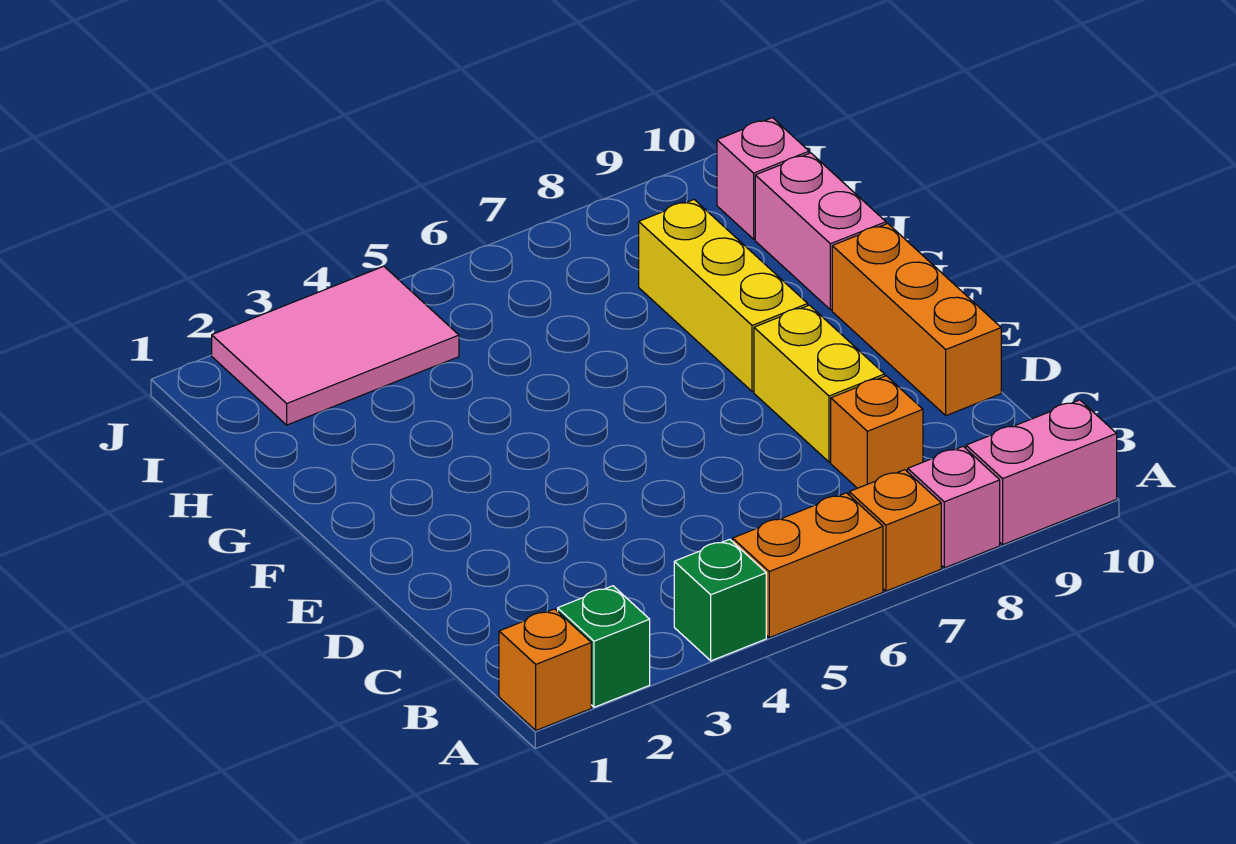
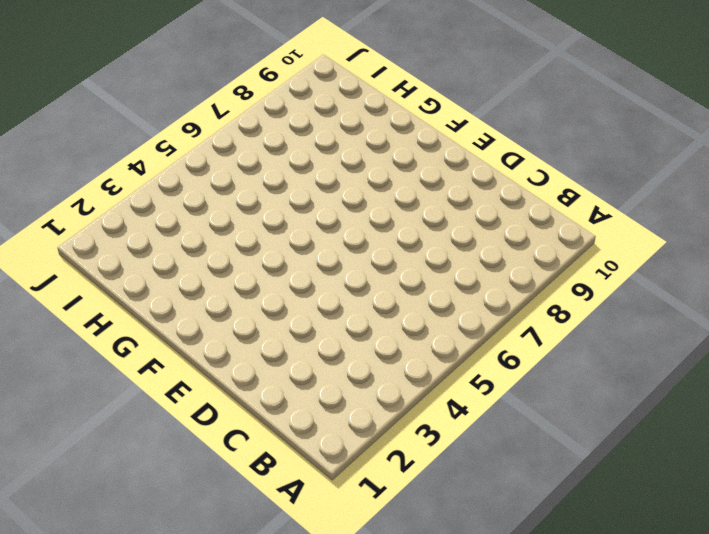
none -> orange brick A1 level 1
none -> green brick A2 level 1
none -> green brick A4 level 1

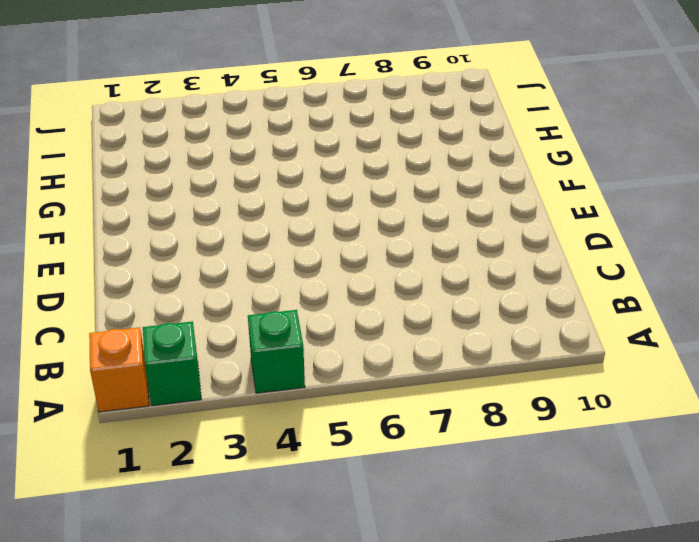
none -> orange brick A5:A6 level 1
none -> orange brick A7 level 1
none -> pink brick A8 level 1

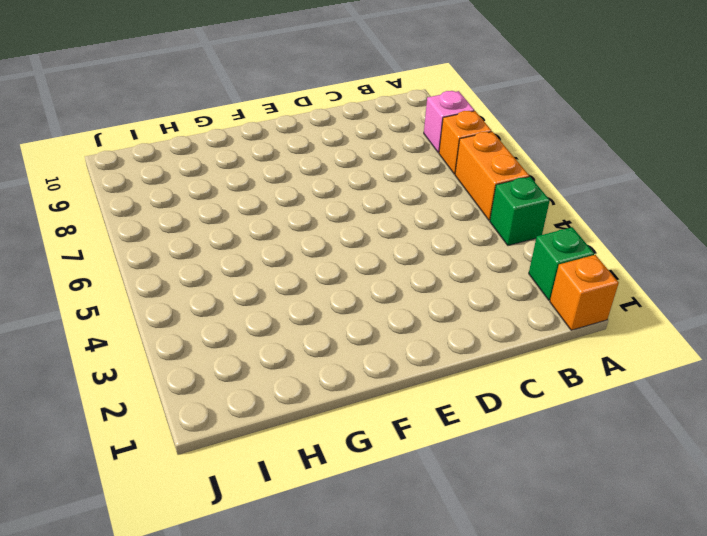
none -> pink brick A9:A10 level 1
none -> orange brick C8 level 1
none -> yellow brick D8:E8 level 1

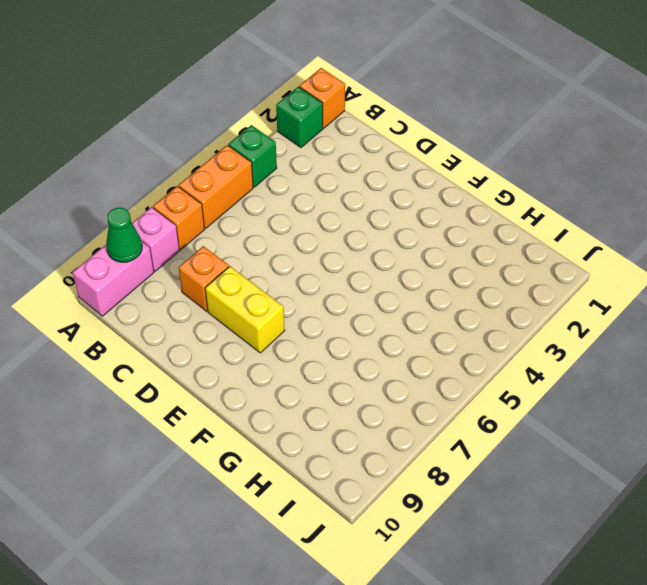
green cone A9 level 2 -> none
none -> orange brick D10:F10 level 1
none -> yellow brick F8:H8 level 1
none -> pink brick G10:H10 level 1

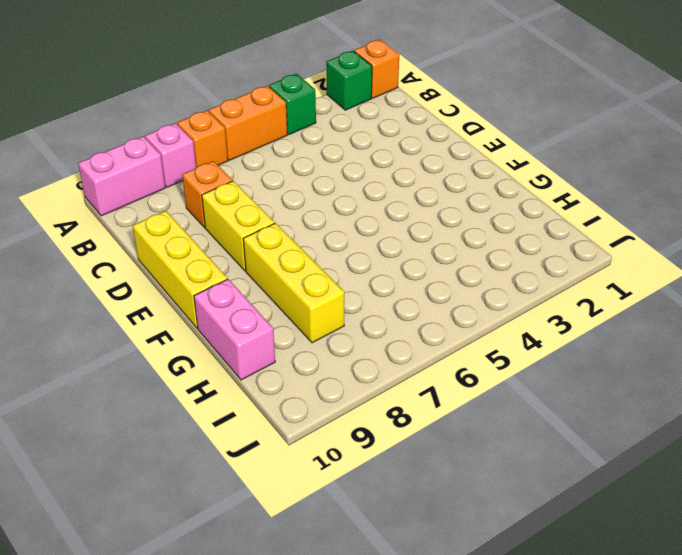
yellow brick D10:F10 level 1 -> orange brick D10:F10 level 1
none -> pink tile I2:J4 level 1
none -> pink brick I10 level 1

